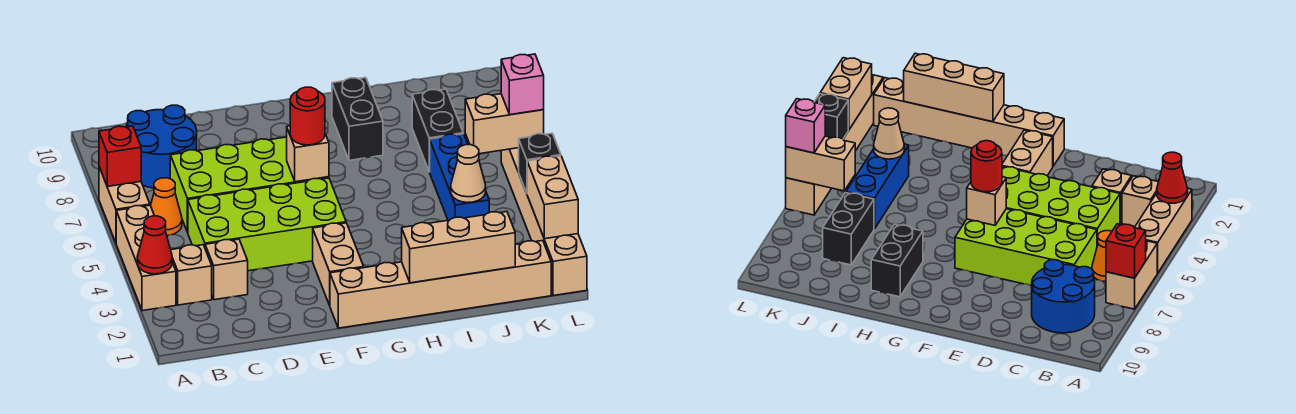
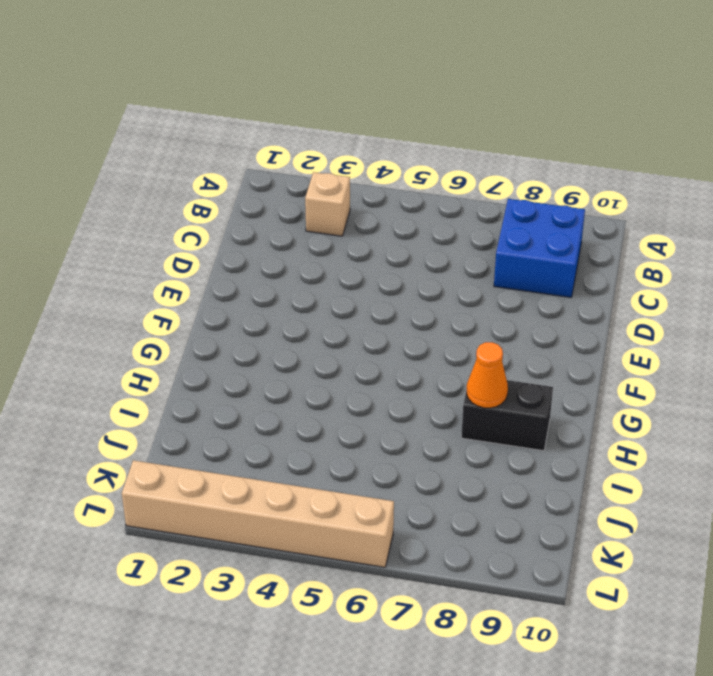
blue brick B8:C9 level 1 -> blue round brick B8:C9 level 1
orange cone H8 level 2 -> orange cone B6 level 1
none -> tan brick A3:A5 level 1
none -> tan brick A6:A7 level 1
none -> tan brick C3 level 1

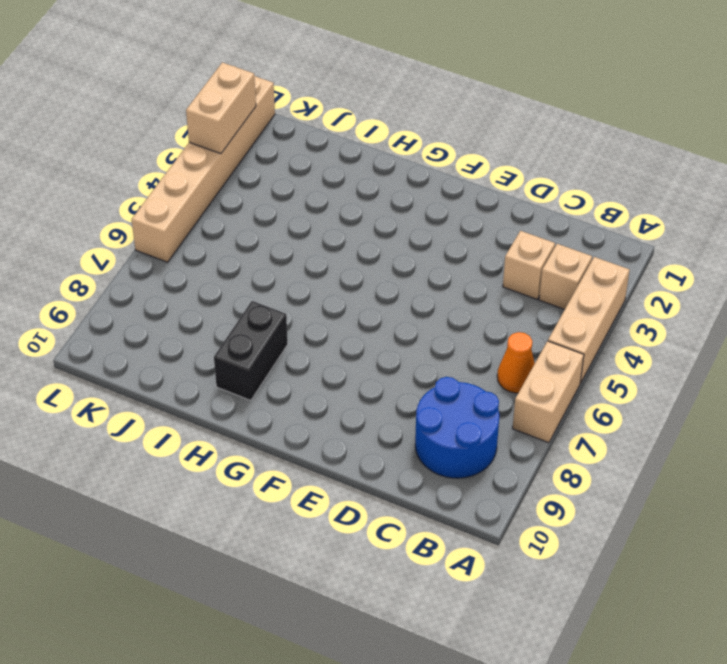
none -> lime brick C4:F5 level 1
none -> lime brick C6:F7 level 1
none -> tan brick F1:K1 level 1

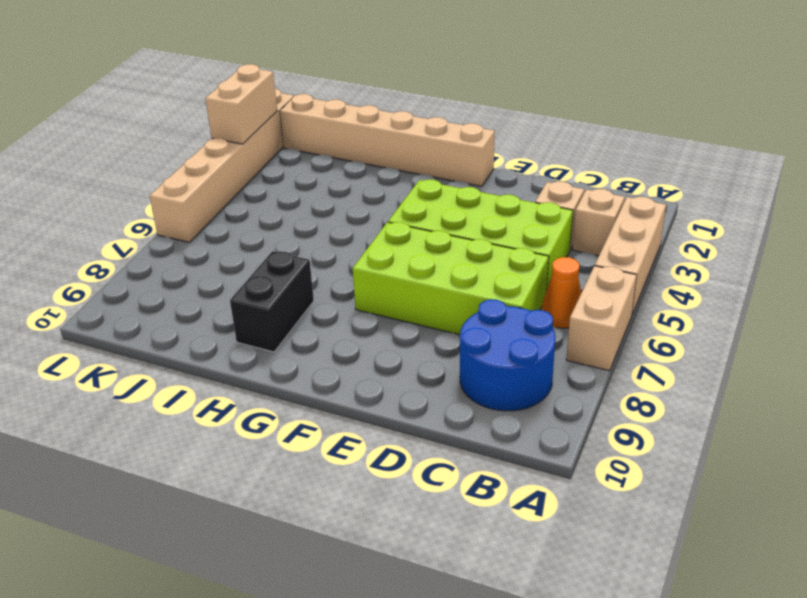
none -> tan brick F2:F3 level 1
none -> blue brick J4:J6 level 1
none -> black brick J7:J8 level 1

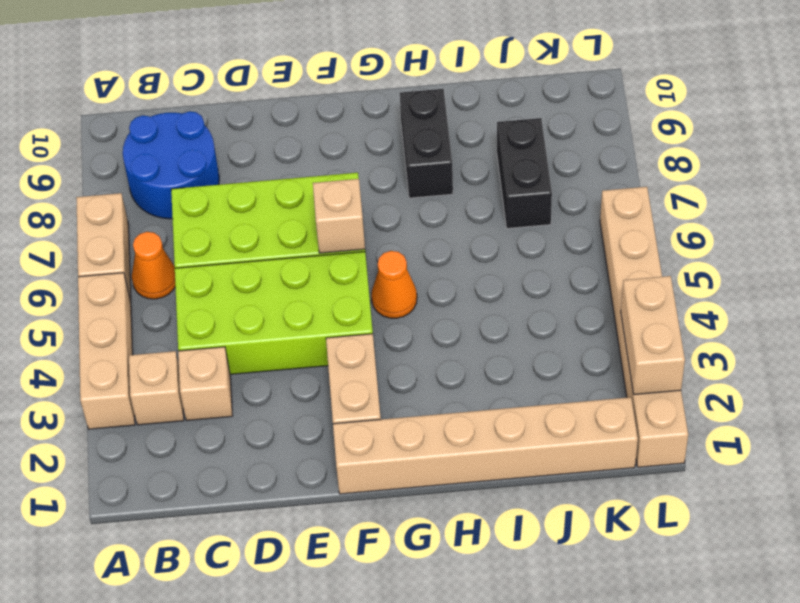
orange cone G5 level 1 -> none
none -> blue brick J4:J6 level 1
none -> red cone A3 level 2
none -> red brick A7 level 2

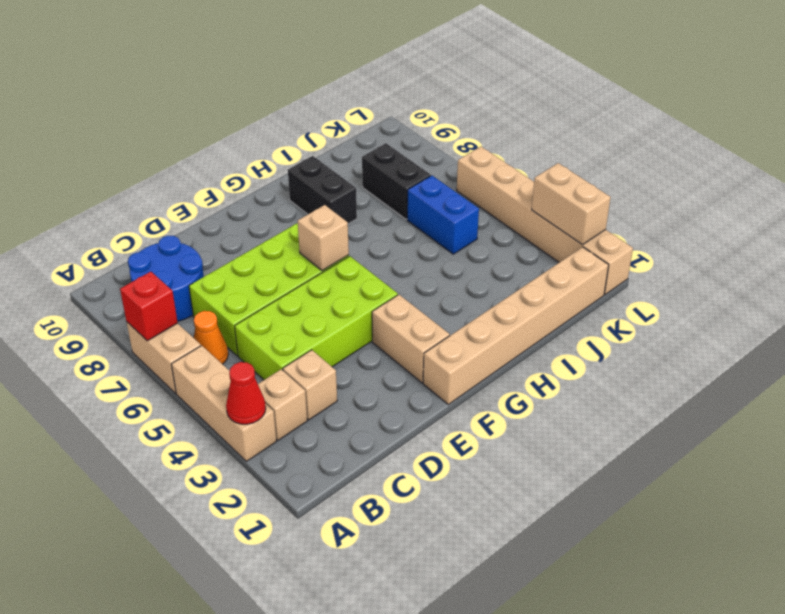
blue brick J5:J6 level 1 -> blue brick J4:J6 level 1
none -> tan brick H1:J1 level 2
none -> tan cone J4 level 2
none -> tan brick K6:L6 level 2

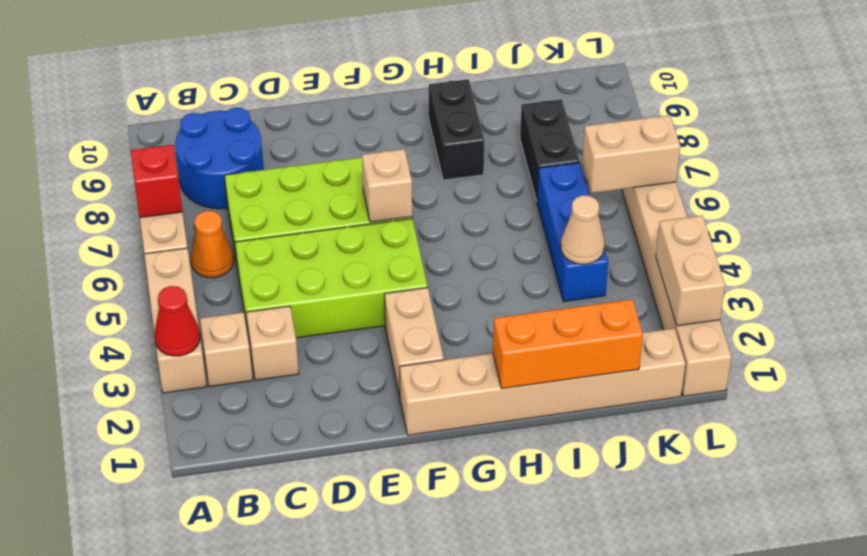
orange brick H1:J1 level 2 -> tan brick H1:J1 level 2
none -> black brick L4 level 2
none -> red round brick F6 level 3
none -> pink brick L6 level 3

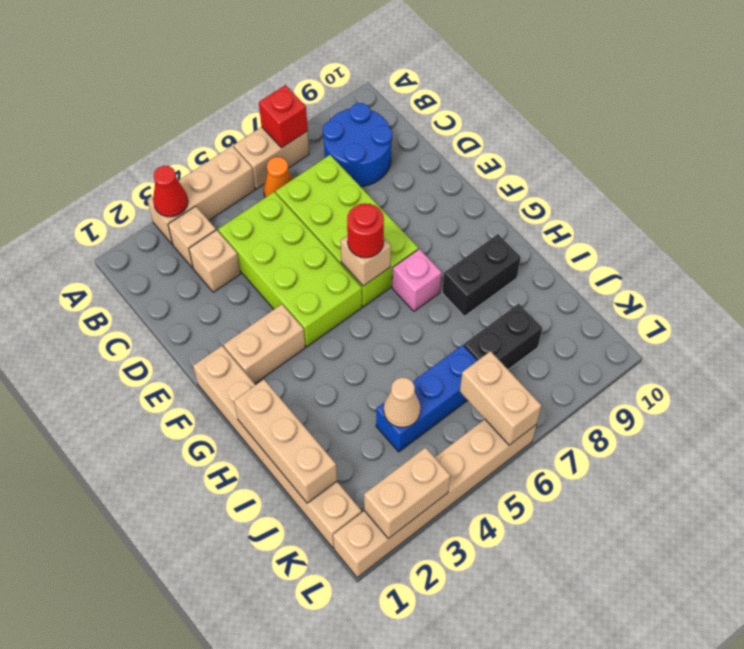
pink brick G7 level 1 -> pink brick L6 level 3
none -> black brick L4 level 2

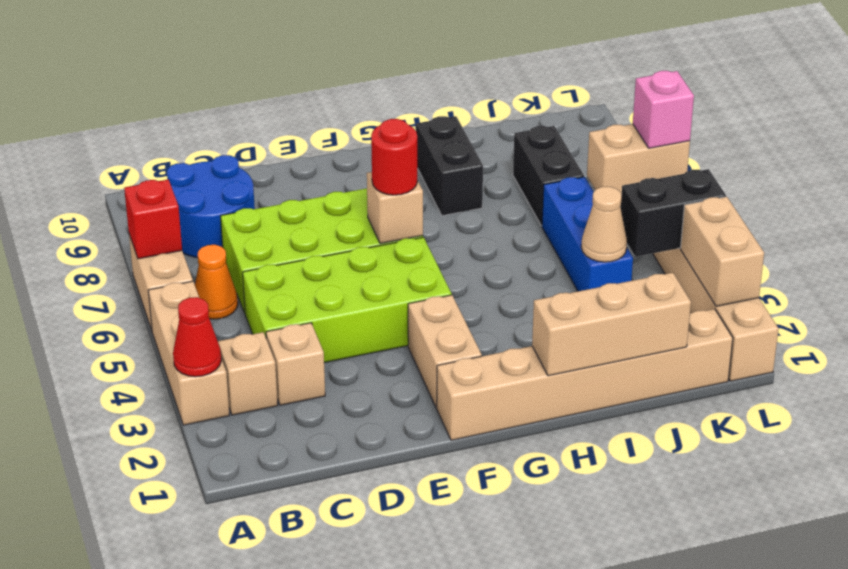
black brick K4:L4 level 2 -> black brick L4 level 2

